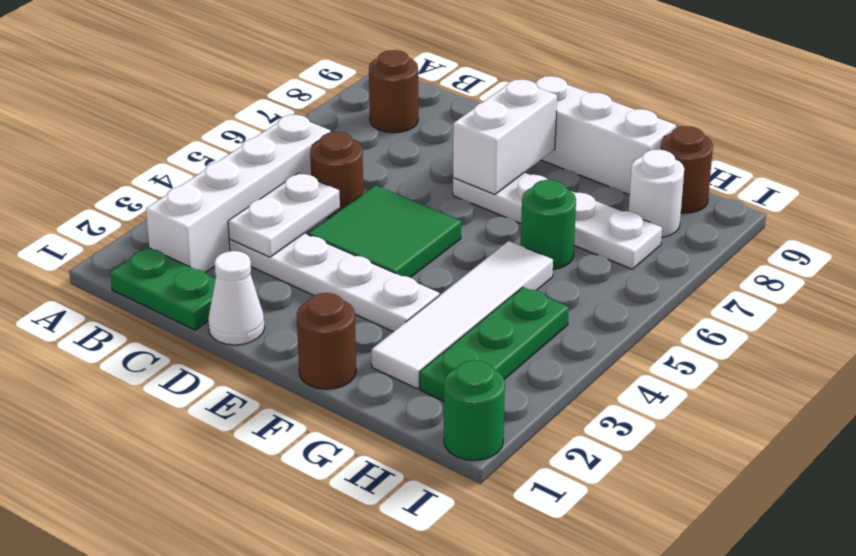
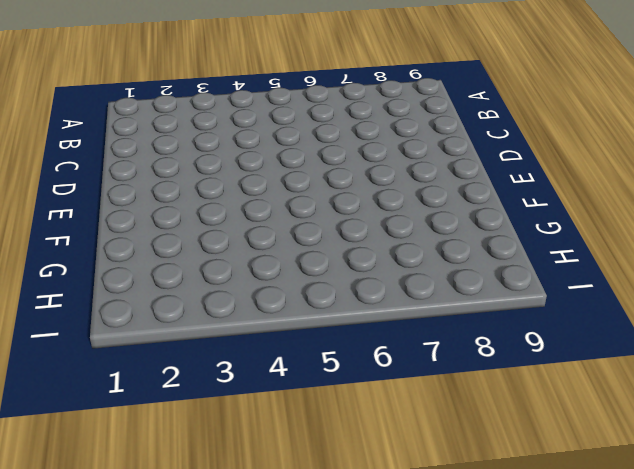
none -> green plate B1:C1 level 1
none -> white brick B2:B5 level 1
none -> brown round brick B8 level 1

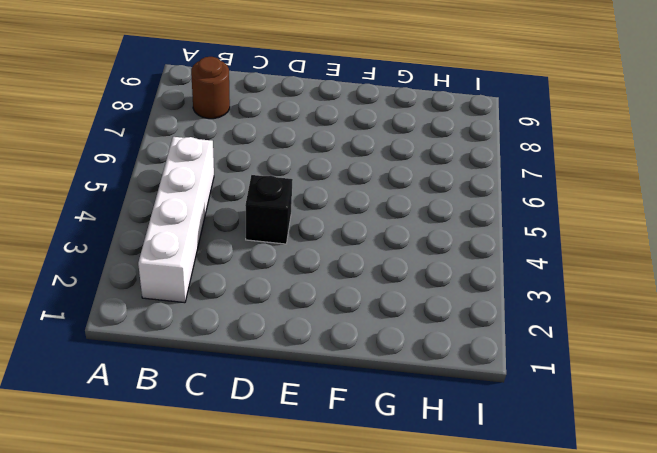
black brick D4 level 1 -> green tile D4:E5 level 1
none -> green plate B1:C1 level 1
none -> white plate C3:F3 level 1
none -> brown round brick C5 level 1

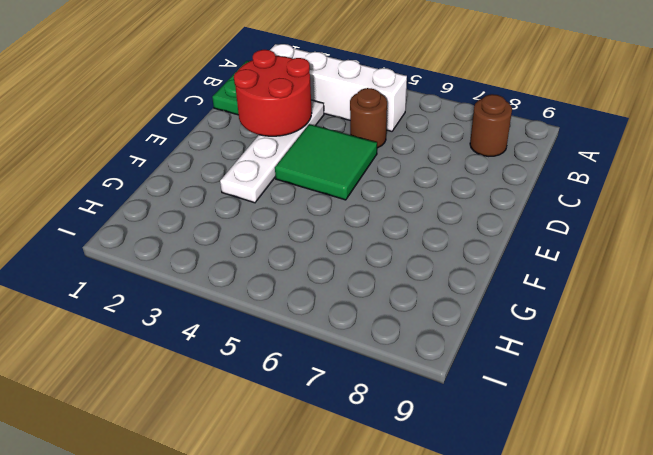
red round brick C2:D3 level 2 -> white plate C3:C4 level 2
none -> white cone D1 level 1
none -> white plate E7:H7 level 1
none -> white brick E9:G9 level 1

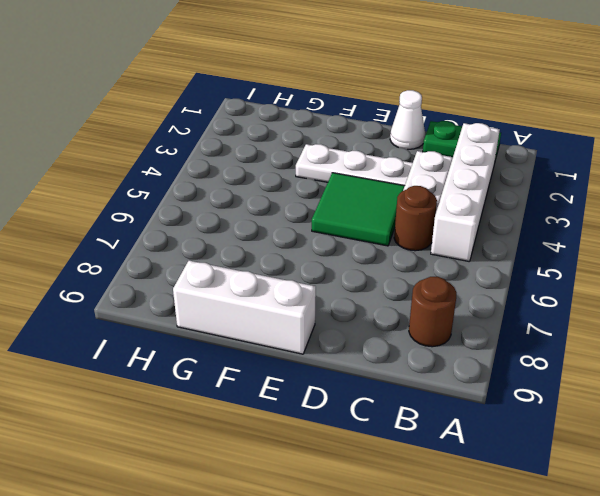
none -> white plate E7:H7 level 1
none -> brown round brick F1 level 1
none -> white tile G2:G5 level 1

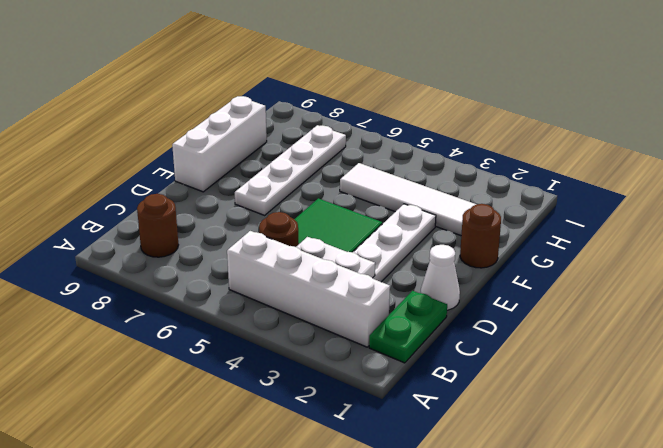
none -> green round brick G6 level 1
none -> green plate H2:H4 level 1
none -> white round brick H8 level 1

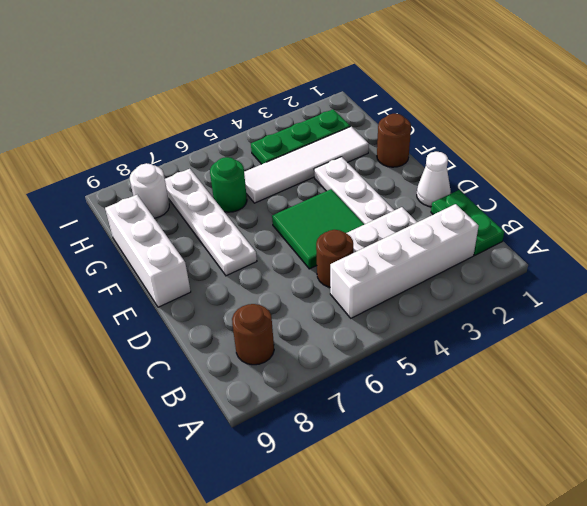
none -> brown round brick H9 level 1
none -> green round brick I1 level 1
none -> white brick E7:E8 level 2

